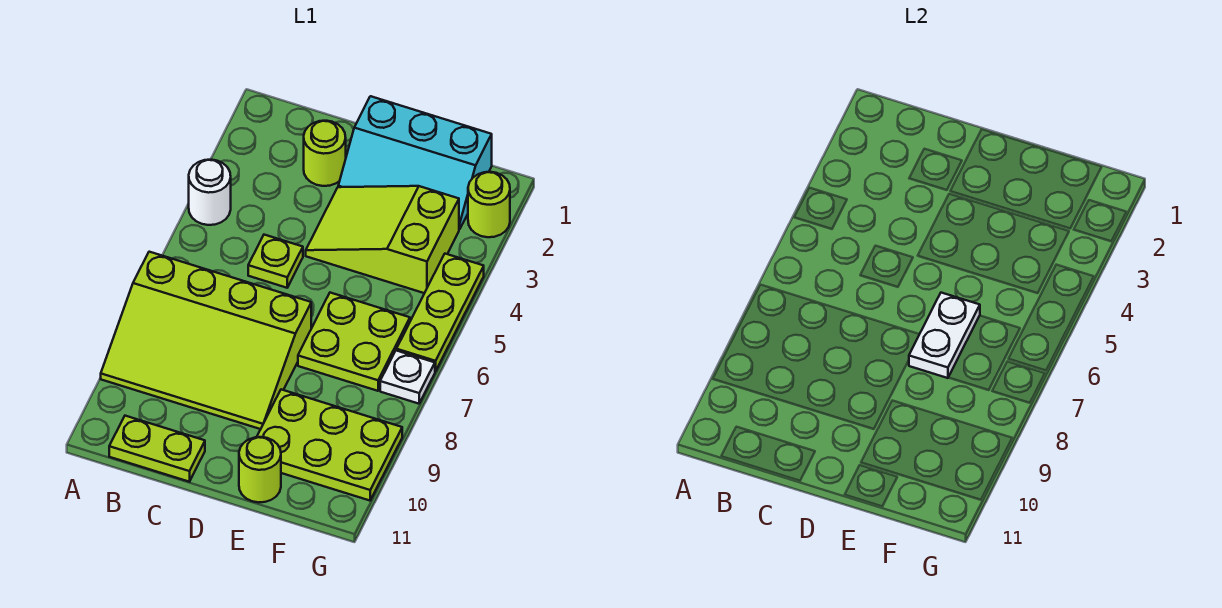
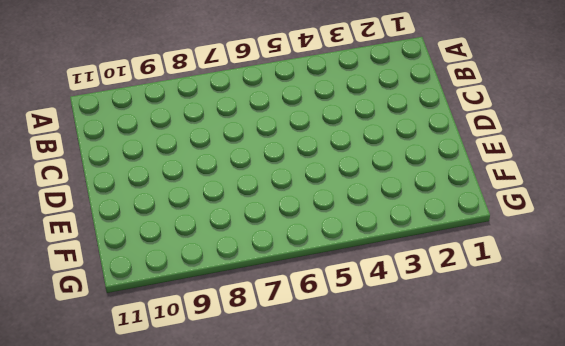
none -> white round brick A4 level 1
none -> lime slope A7:D9 level 1 top 7
none -> lime plate B11:C11 level 1

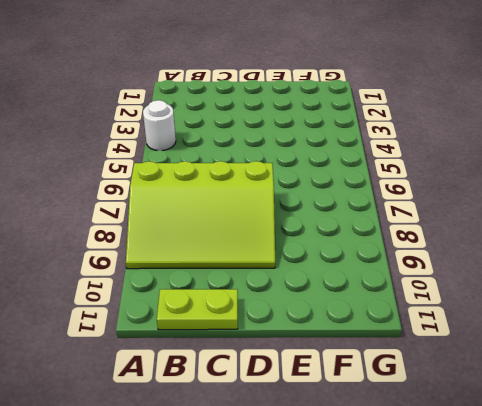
none -> lime round brick C2 level 1
none -> lime plate C5 level 1
none -> cyan slope D1:F2 level 1 top 1

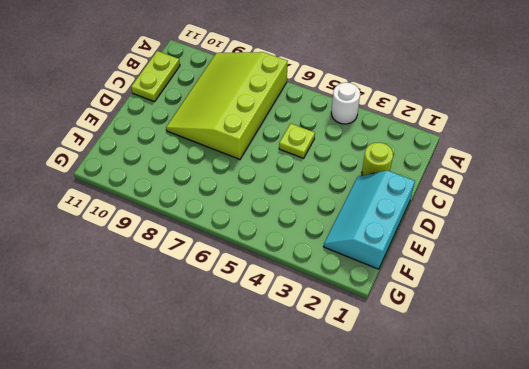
none -> lime slope D3:F4 level 1 top F
none -> lime plate E6:F7 level 1
none -> lime plate E9:G10 level 1

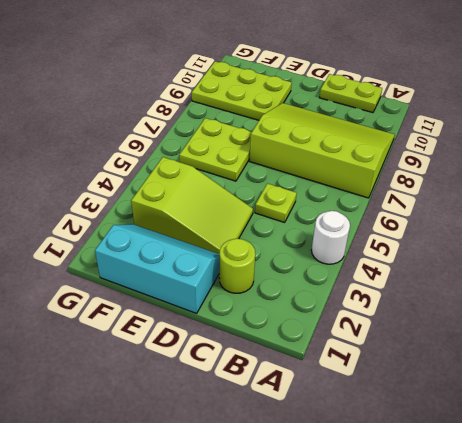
none -> lime round brick E11 level 1
none -> lime round brick G2 level 1
none -> lime plate G4:G6 level 1

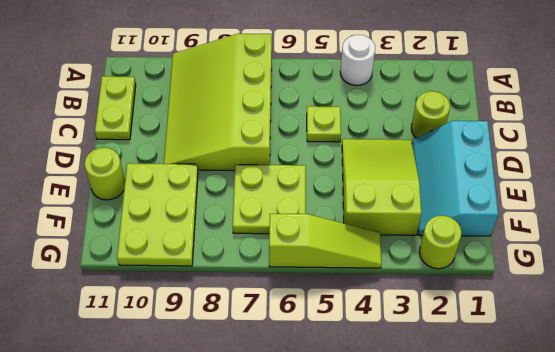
lime slope G4:G6 level 1 top 6 -> lime plate G4:G6 level 1
none -> white plate G7 level 1
none -> white plate E6:E7 level 2

